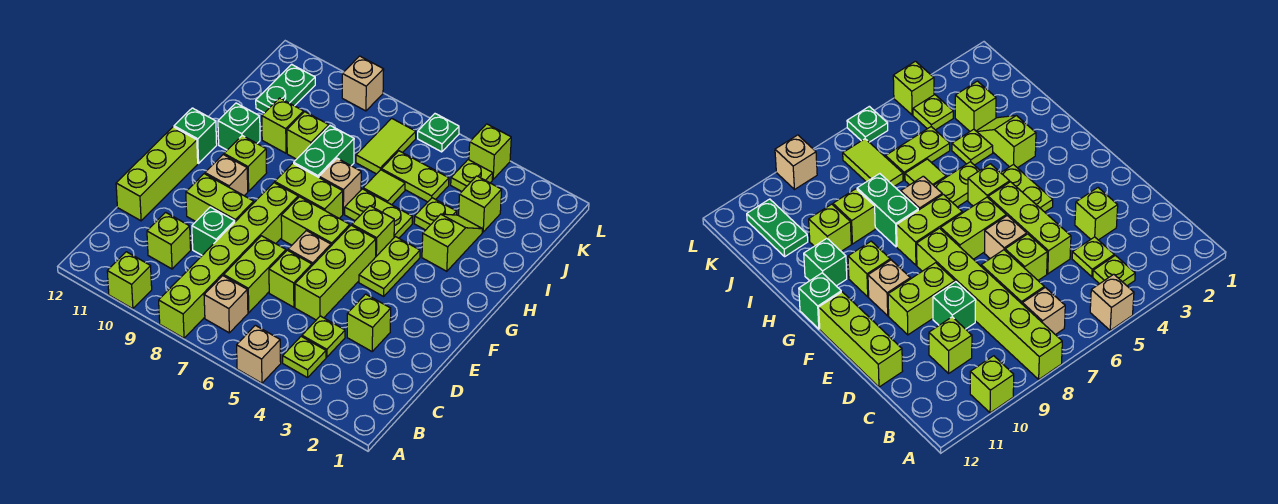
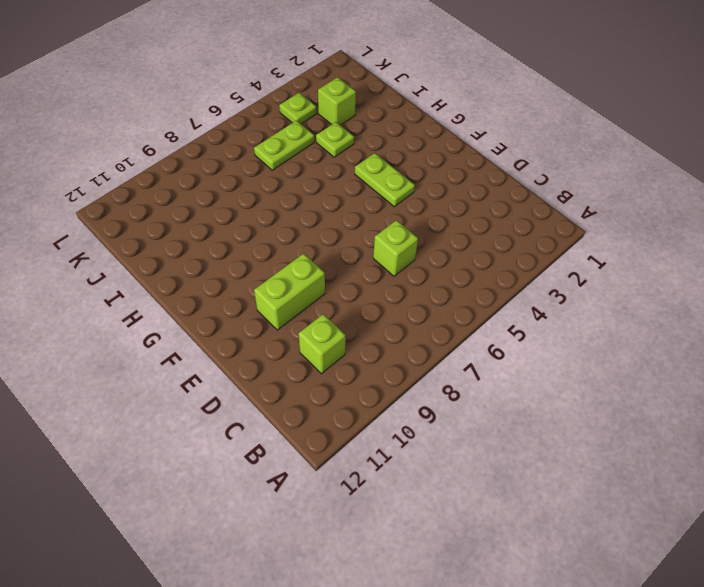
none -> tan brick A5 level 1
none -> lime brick A8:F8 level 1
none -> lime brick A10 level 1
none -> lime plate B4 level 1

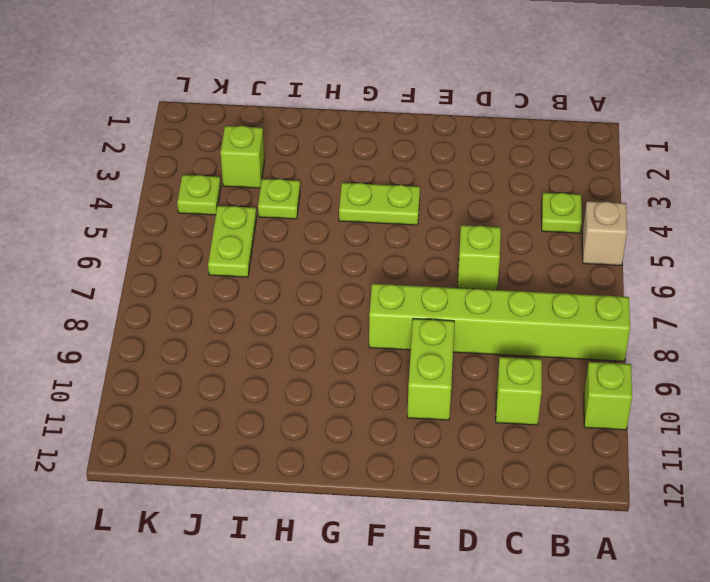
none -> tan brick B7 level 1
none -> lime plate C4 level 1
none -> lime brick C7:D7 level 1
none -> lime brick D3 level 1

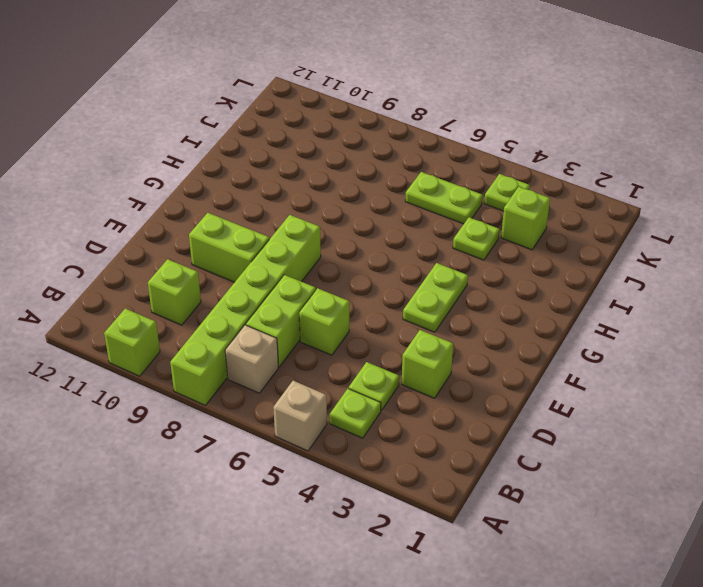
none -> lime brick D5:F5 level 1
none -> green brick D9 level 1
none -> lime brick D12:F12 level 1
none -> tan brick E6 level 1

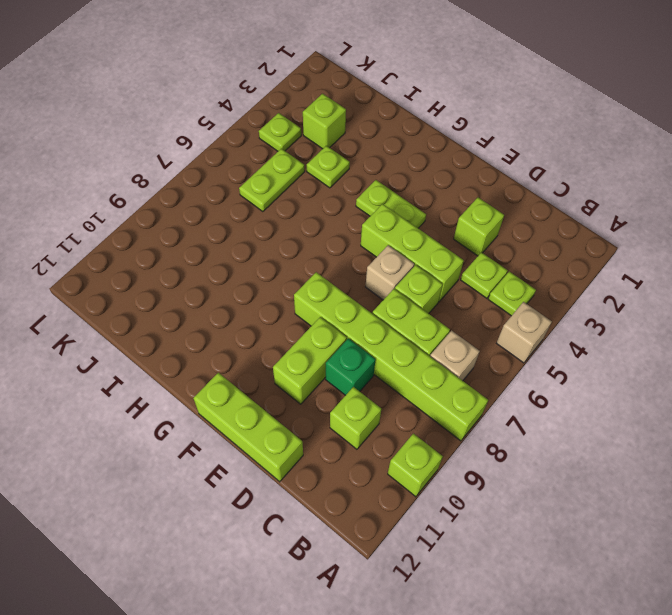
none -> lime brick F6:F7 level 1
none -> tan brick F10 level 1
none -> lime brick G5 level 1
none -> lime brick G7:G8 level 1

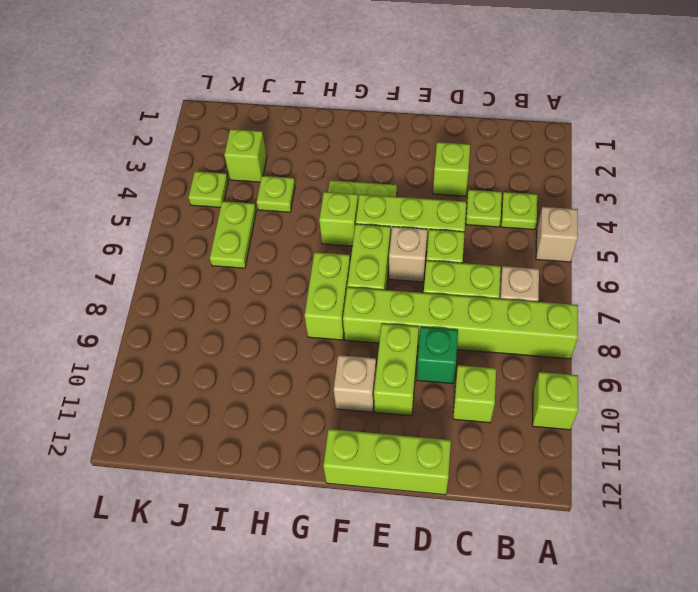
none -> lime brick G10 level 1
none -> green brick G12 level 1
none -> lime slope H3:I3 level 1 top H
none -> lime plate H5:H6 level 1

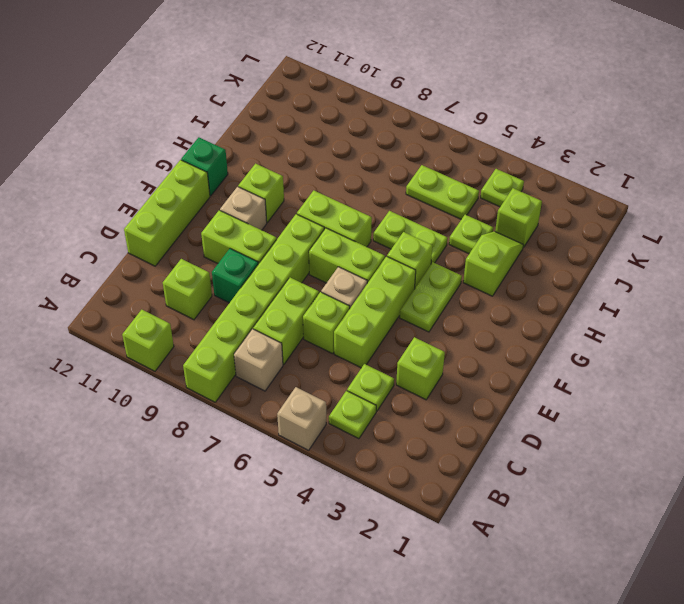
none -> tan brick H7 level 1
none -> green brick H8:I8 level 1
none -> green brick H11 level 1
none -> lime tile I6 level 1

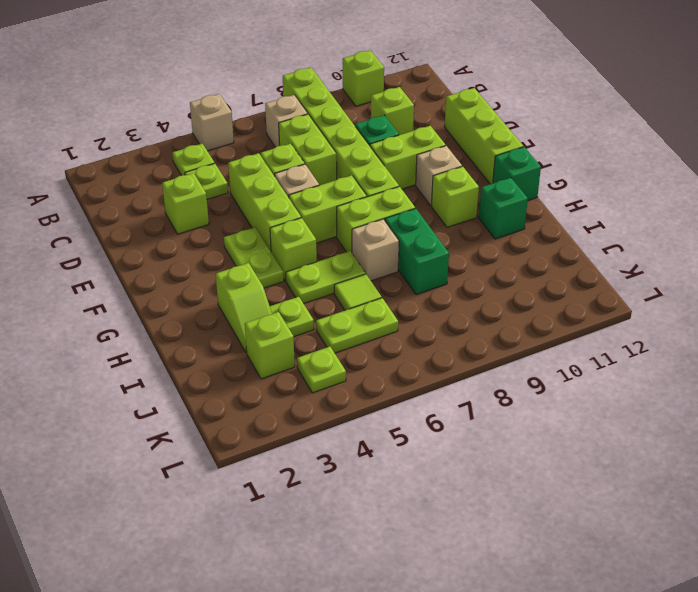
none -> lime brick I9 level 1
none -> lime brick I10 level 1
none -> lime tile J7:K7 level 1
none -> green plate J11:K11 level 1

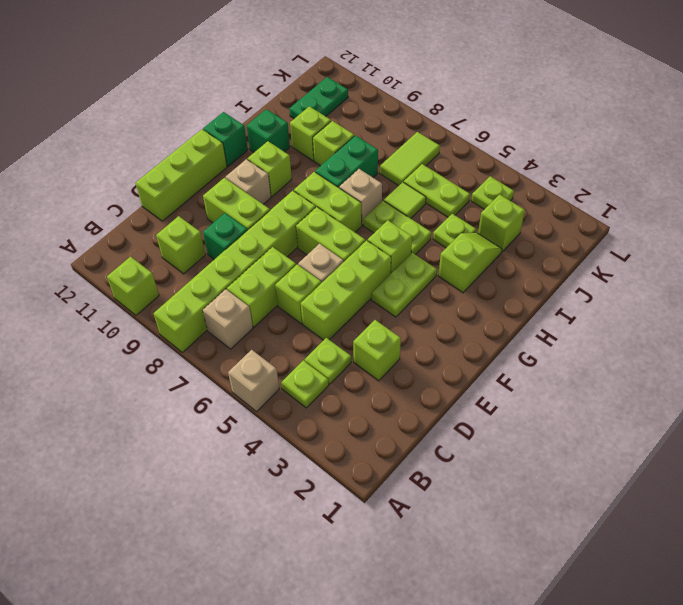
none -> lime brick L4 level 1
none -> green plate L6 level 1
none -> tan brick L9 level 1

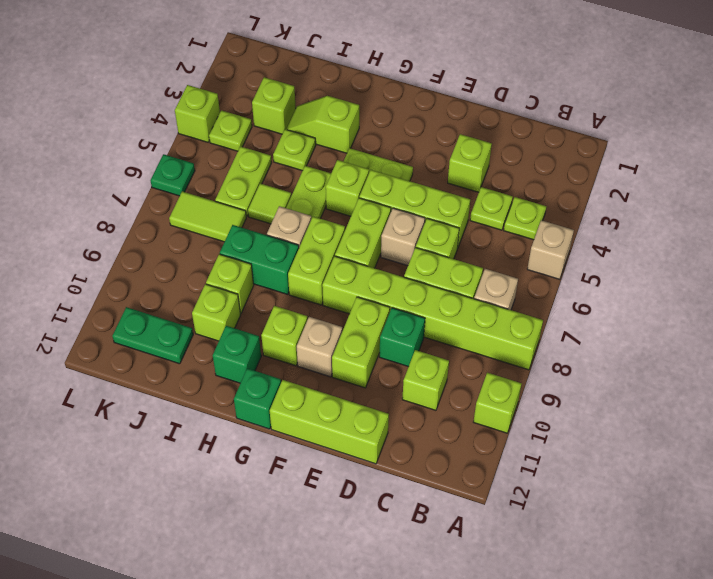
none -> tan brick L9 level 1

